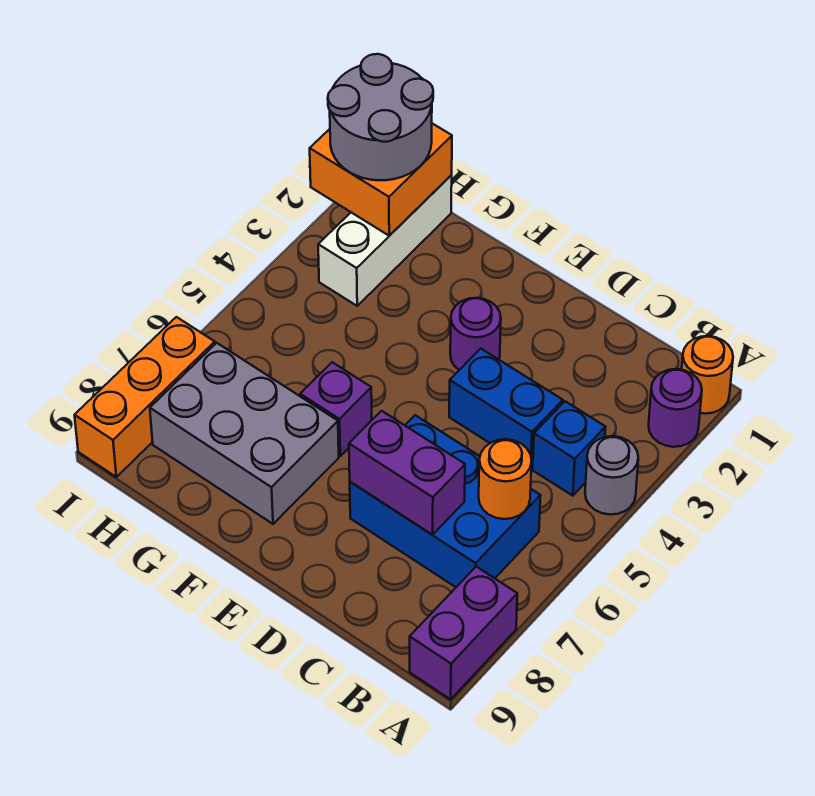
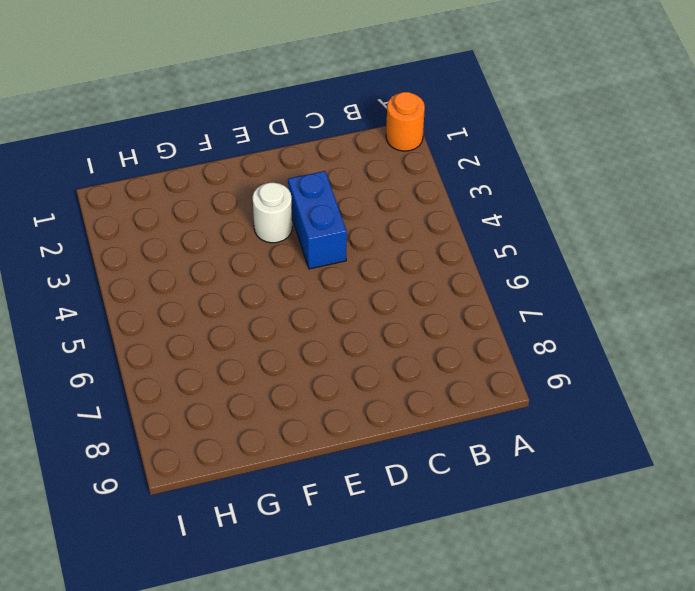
blue brick D3:D4 level 1 -> blue brick C4:D4 level 1
white round brick E3 level 1 -> purple round brick E3 level 1
none -> purple round brick A2 level 1
none -> grey round brick A4 level 1
none -> purple brick A8:A9 level 1

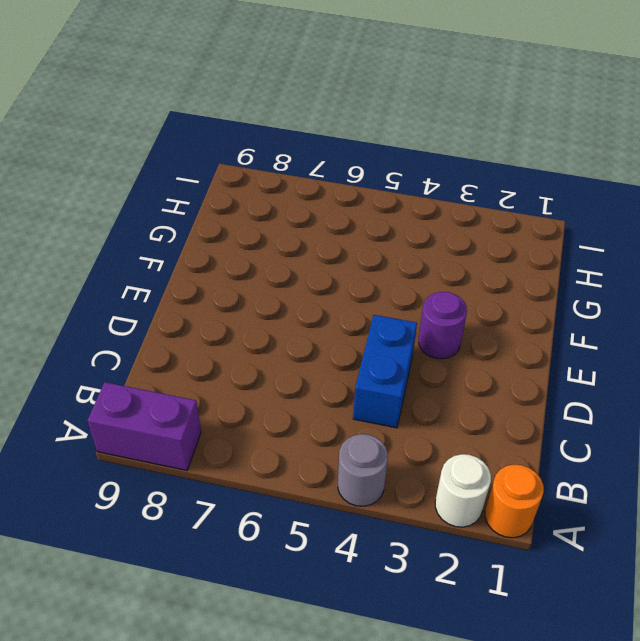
white round brick A2 level 1 -> purple round brick A2 level 1
none -> blue brick B4 level 1
none -> blue brick B6:D7 level 1
none -> purple brick F6 level 1

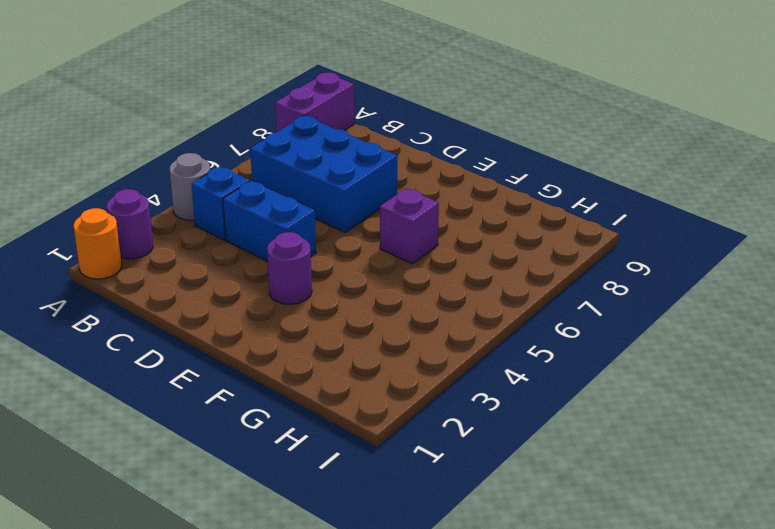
none -> grey brick F7:H8 level 1
none -> white brick H1:H3 level 1
none -> orange brick I7:I9 level 1

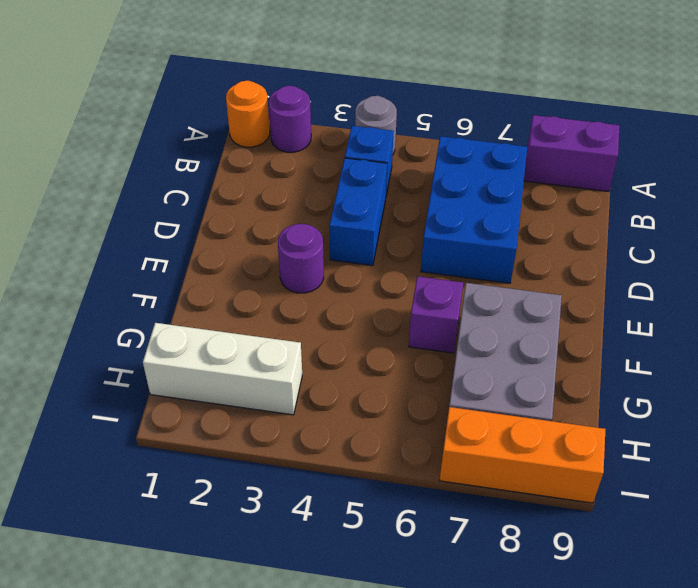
none -> orange round brick B6 level 2
none -> purple brick C7:D7 level 2
none -> orange brick H1:I2 level 2

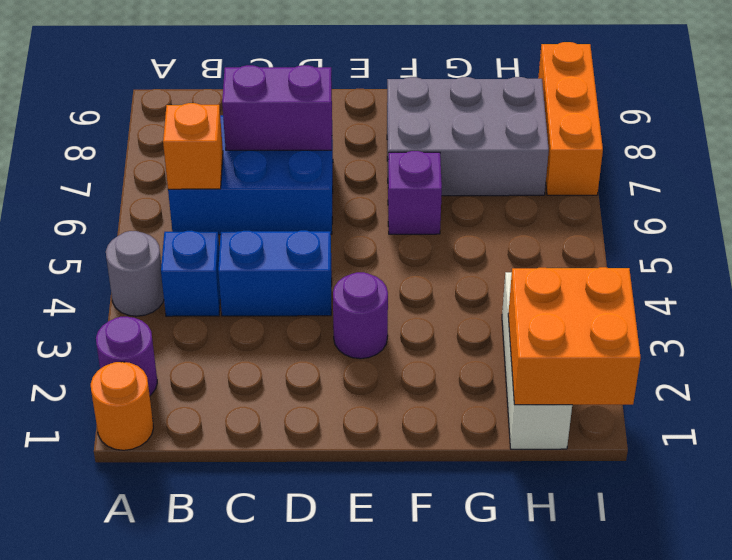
orange brick B6 level 2 -> orange round brick B6 level 2
none -> purple brick A8:A9 level 1
none -> grey round brick H1:I2 level 3

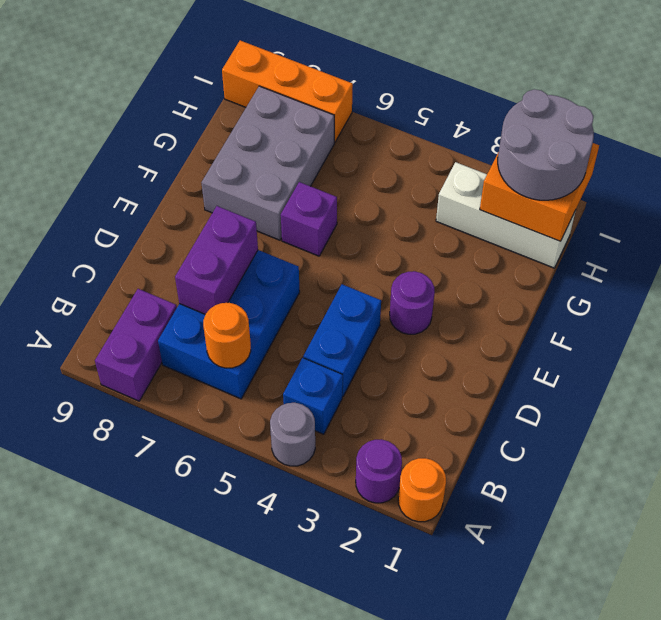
purple brick A8:B8 level 1 -> purple brick A8:A9 level 1

